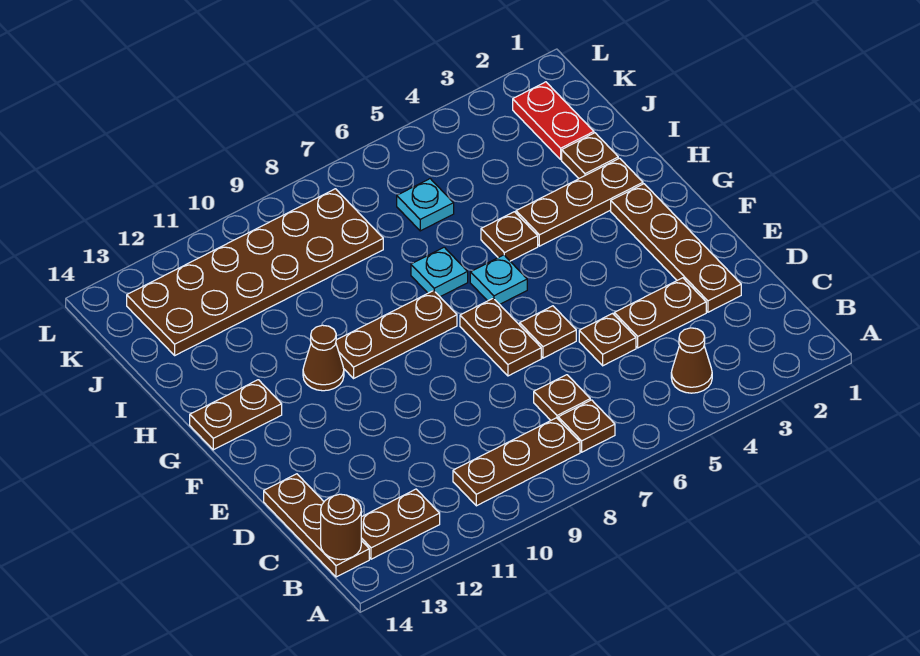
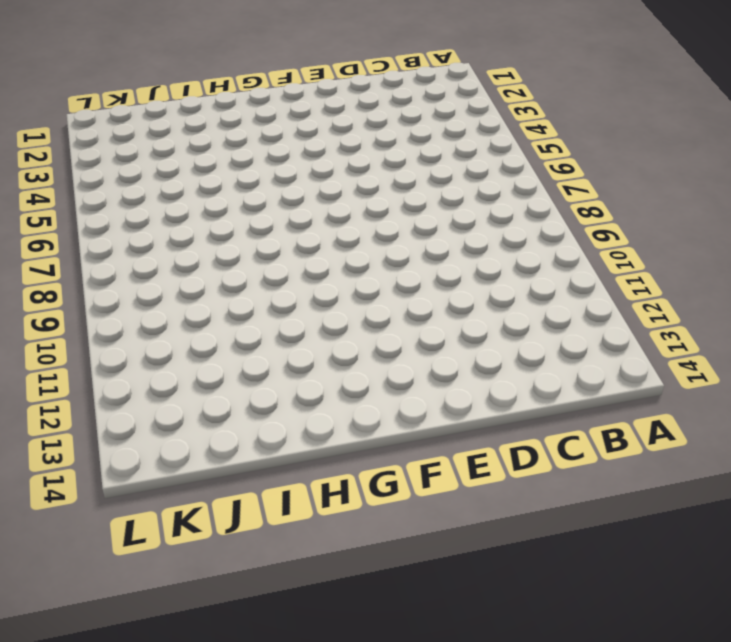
none -> brown cone B4 level 1
none -> brown plate B7 level 1
none -> brown plate B8:B10 level 1

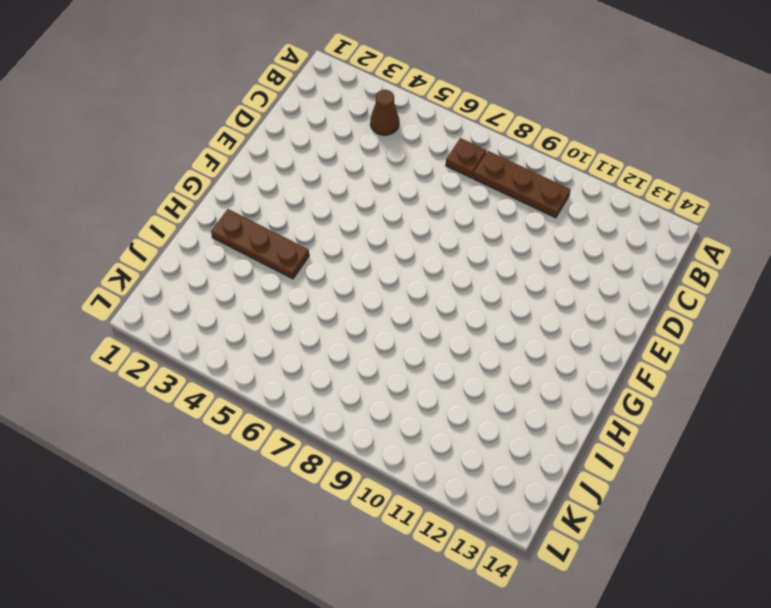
none -> brown plate B12:B13 level 1
none -> brown plate B14:D14 level 1
none -> brown plate C7 level 1

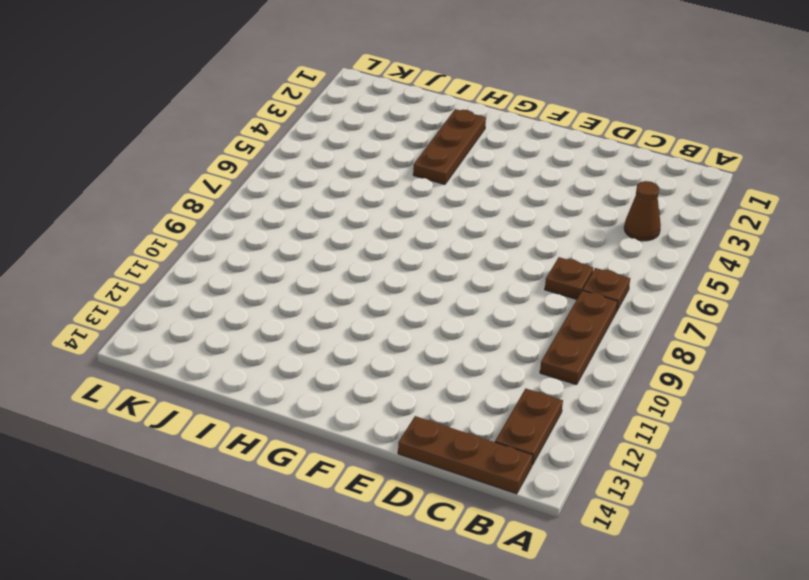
none -> brown plate D2:G2 level 1
none -> brown plate D3:D4 level 1
none -> brown plate D5 level 1

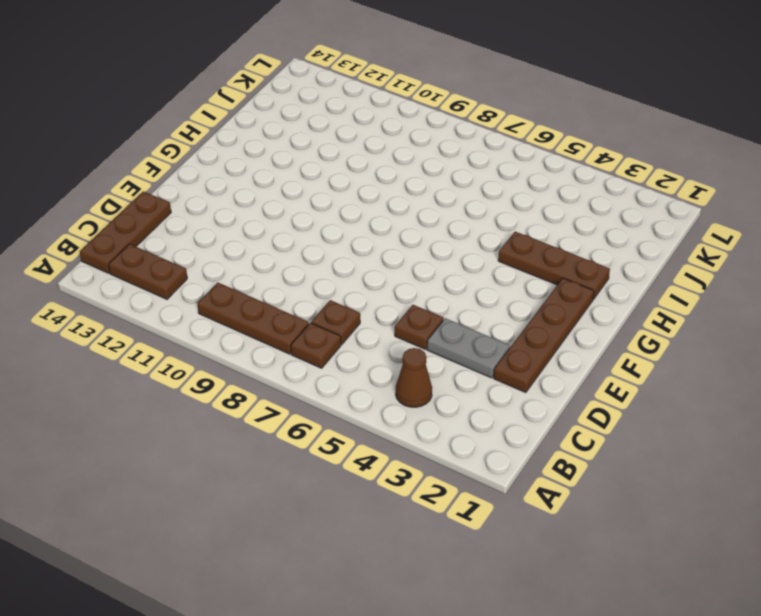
grey plate D3:D4 level 1 -> brown plate D3:D4 level 1
none -> brown plate E6 level 1
none -> brown plate E7:F7 level 1
none -> cyan plate G6 level 1

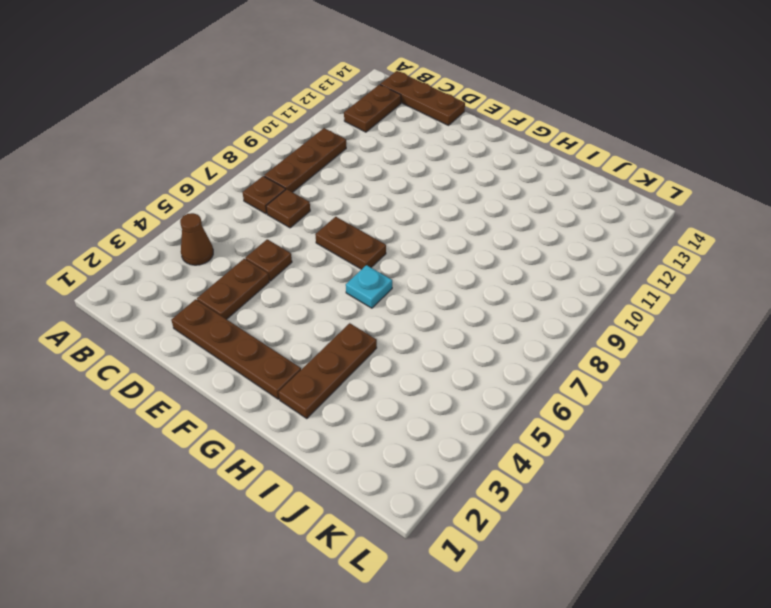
none -> brown plate E6 level 1
none -> brown plate G8:G10 level 1
none -> brown cone G11 level 1

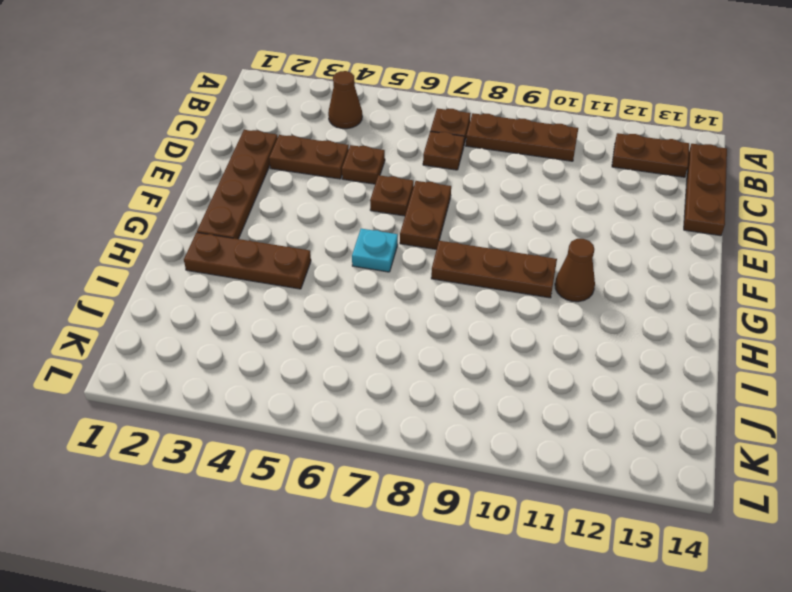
none -> brown plate G13:G14 level 1
none -> brown plate H5 level 1
none -> cyan plate H7 level 1

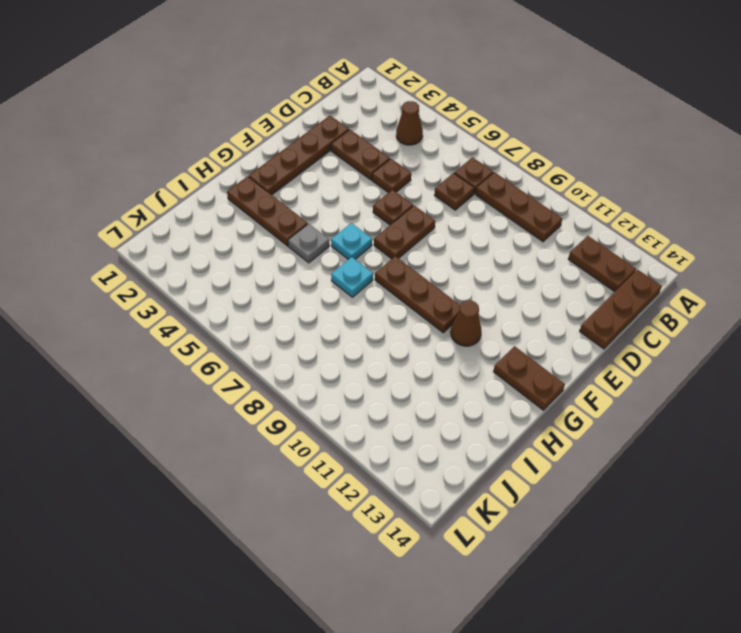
grey plate H5 level 1 -> brown plate H5 level 1
none -> brown plate I2 level 1
none -> red plate J2:K2 level 1
none -> cyan plate J6 level 1

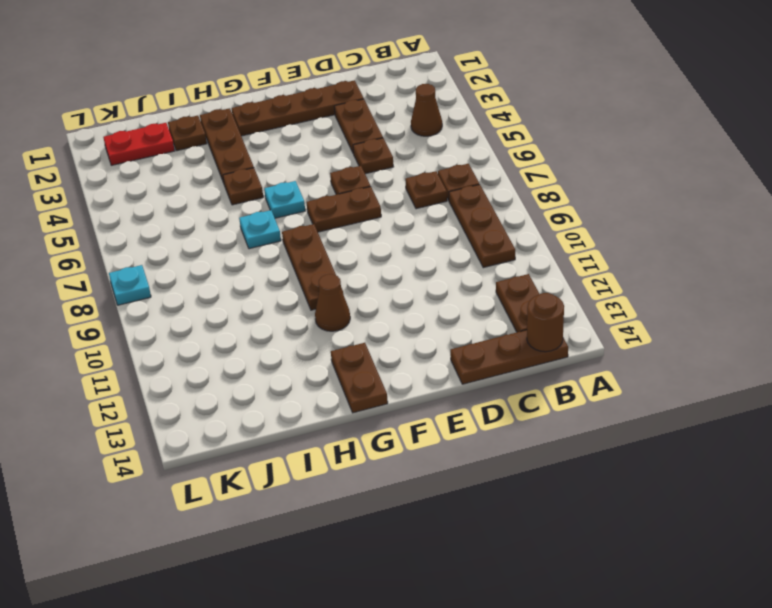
cyan plate L8 level 1 -> cyan plate J6 level 1
none -> brown plate J8:K13 level 1

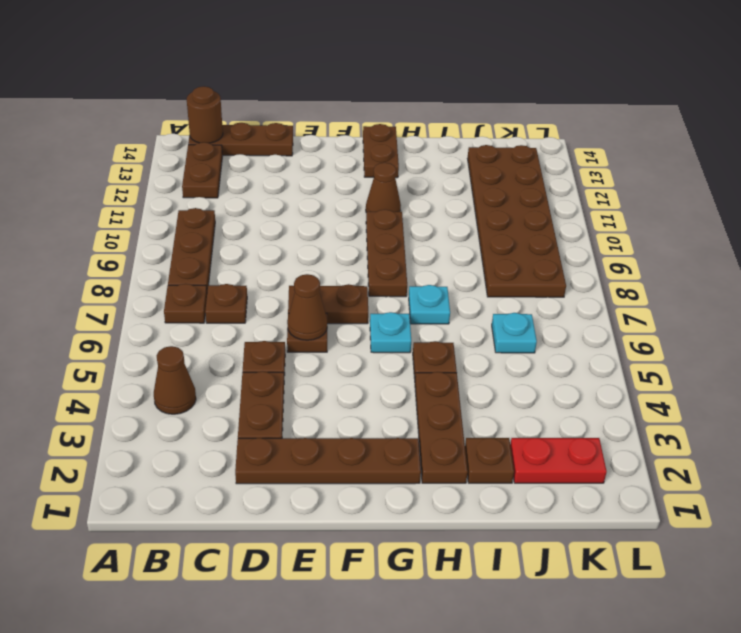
brown cone E6 level 2 -> none

